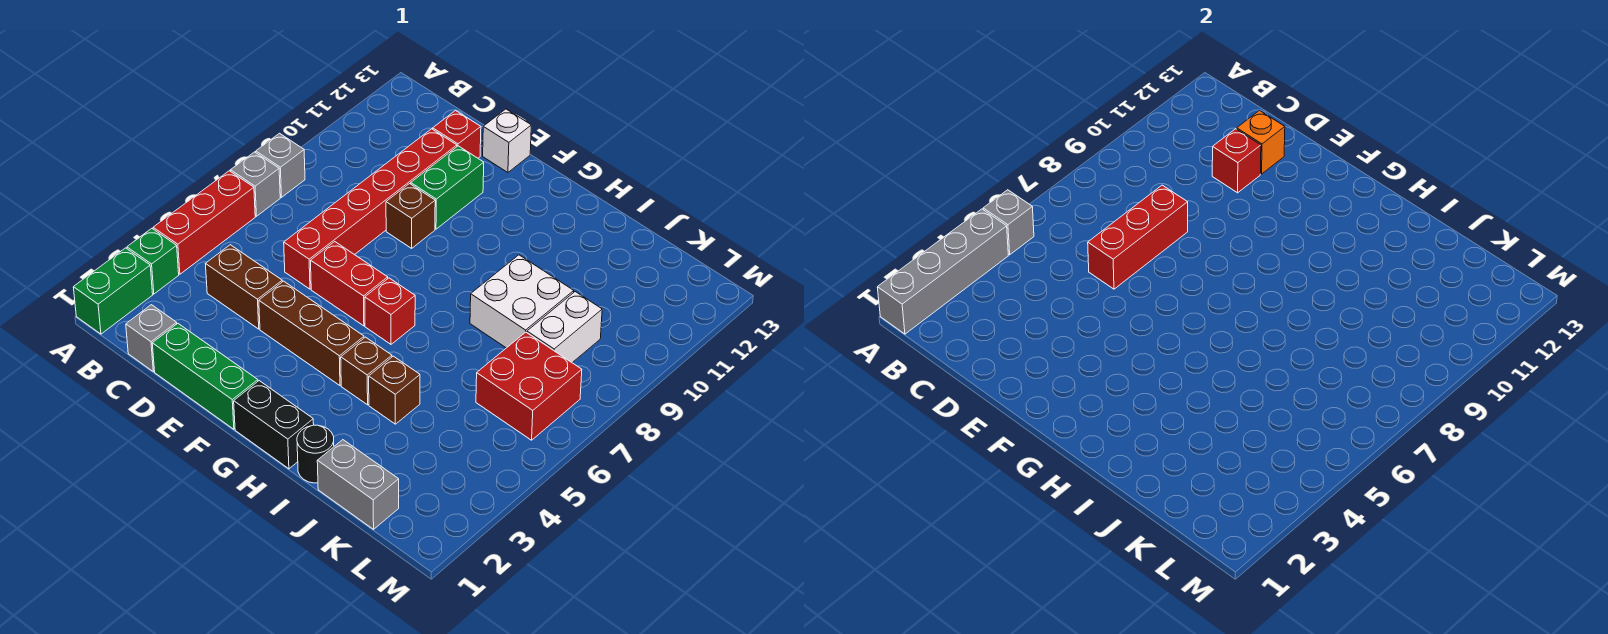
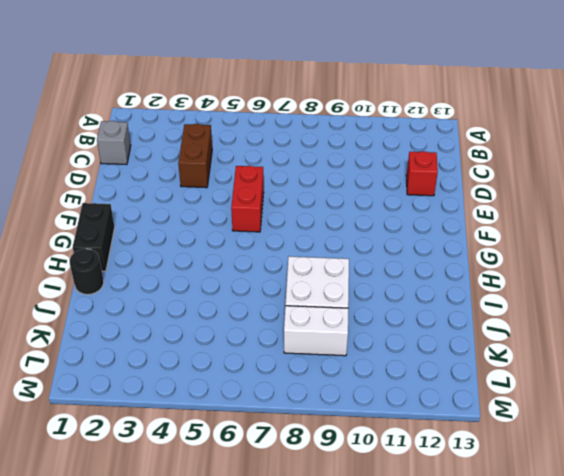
none -> green brick A1:A2 level 1
none -> green brick A3 level 1
none -> red brick A4:A6 level 1

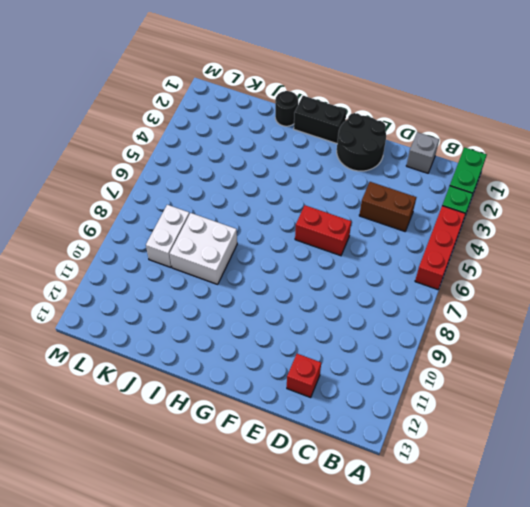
black round brick E1:F2 level 1 -> green brick D1:F1 level 1
none -> grey brick A7 level 1
none -> grey brick A8 level 1
none -> red brick D6:D11 level 1

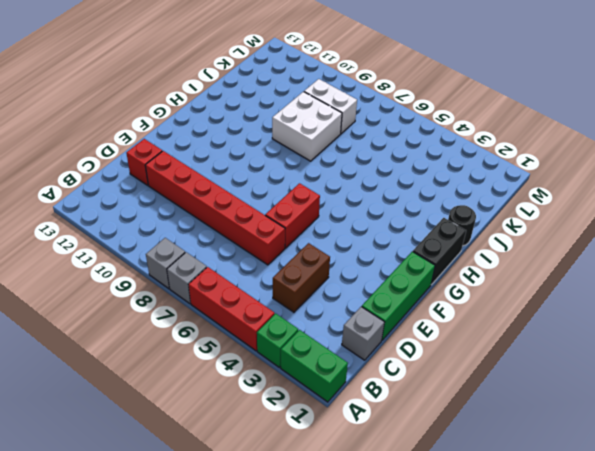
none -> brown brick E4:G4 level 1
none -> brown brick E9 level 1
none -> green brick E10:E11 level 1

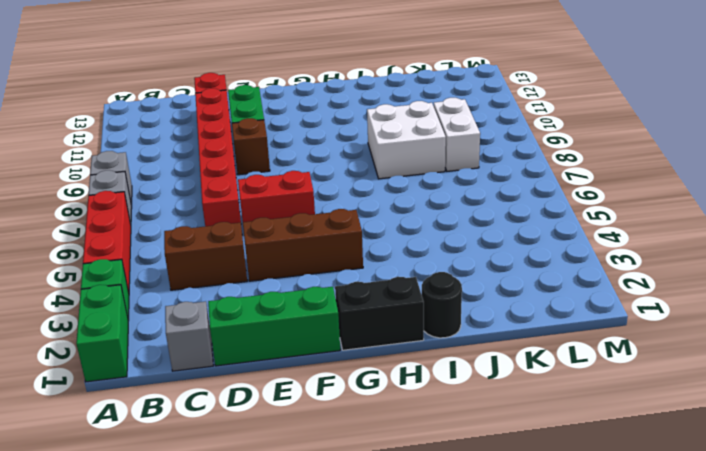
none -> white brick E13 level 1
none -> red brick G6 level 1
none -> brown brick H4 level 1

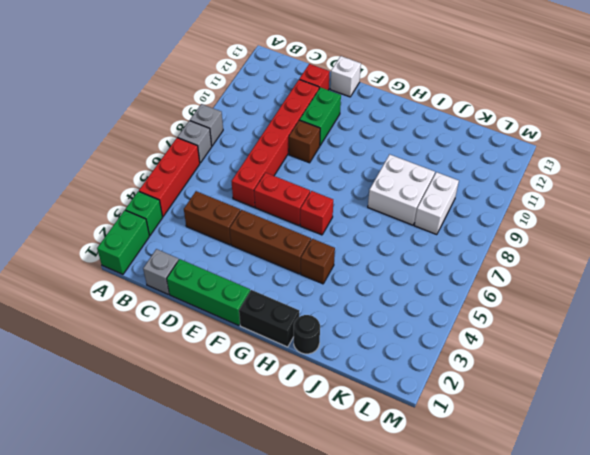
none -> brown brick I4 level 1
none -> grey brick J1:K1 level 1
none -> red brick K6:L7 level 1

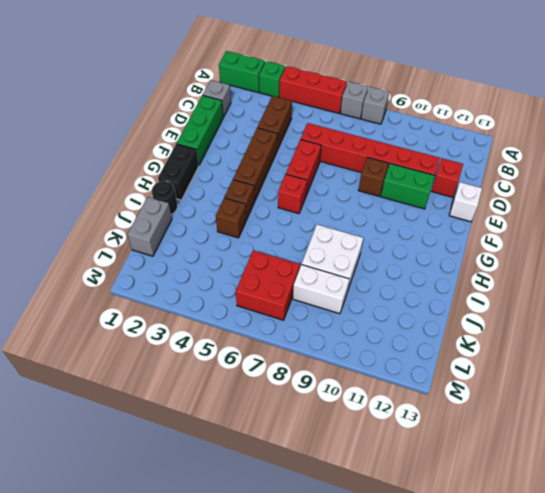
none -> grey brick A1:A4 level 2
none -> grey brick A5 level 2
none -> red brick D6:D8 level 2

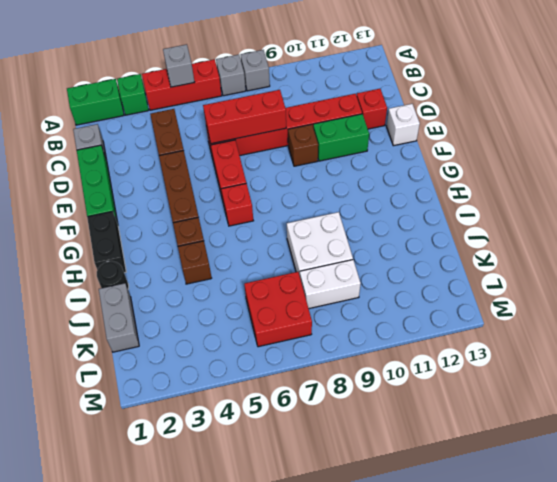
none -> grey brick A1:A4 level 2
none -> red brick D11 level 2
none -> orange brick D12 level 2

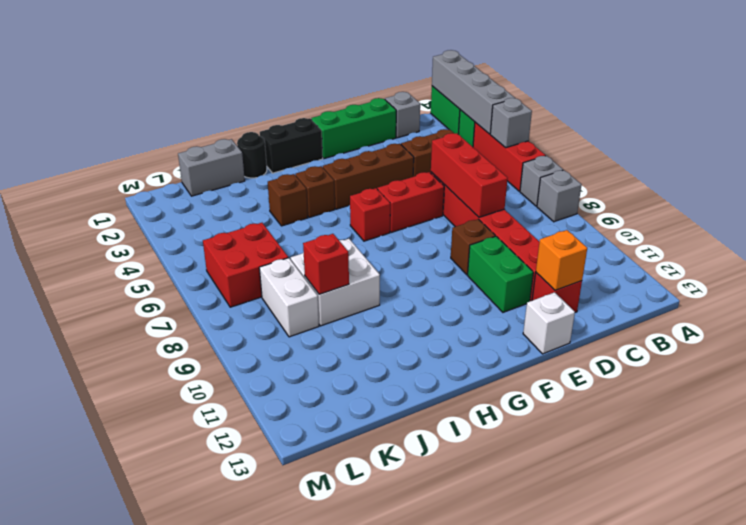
red brick J9 level 2 -> red brick D11 level 2

